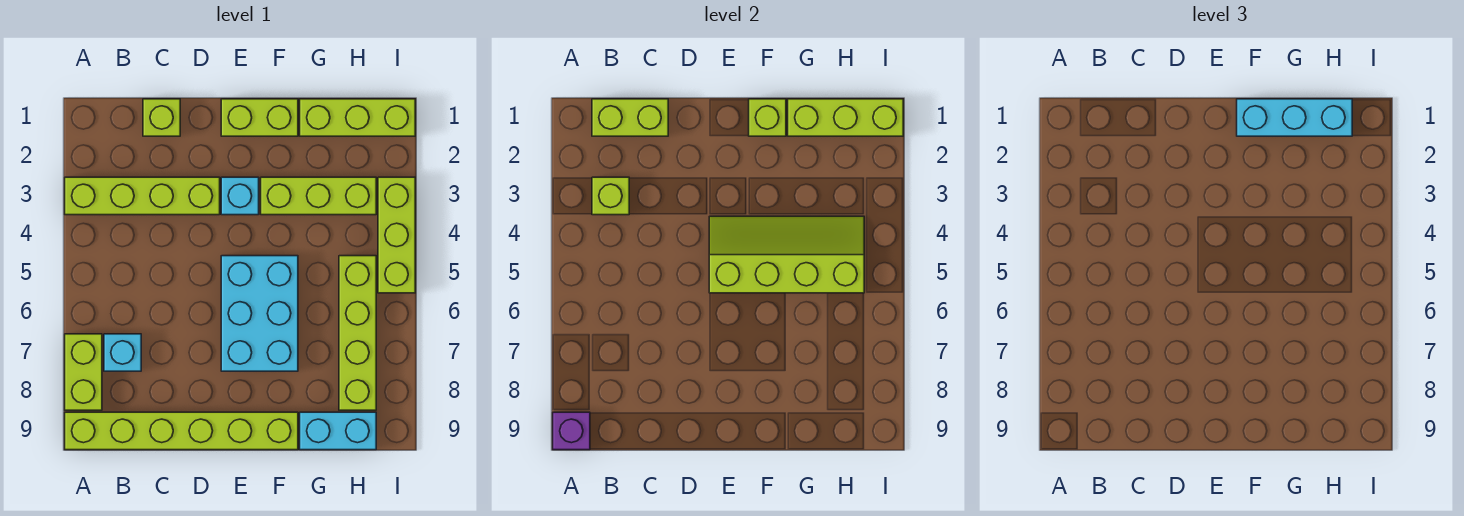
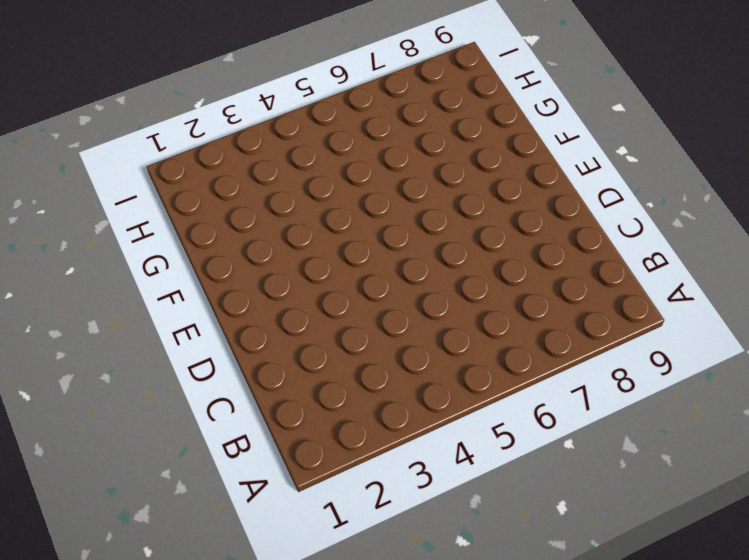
none -> lime brick A3:D3 level 1
none -> lime brick A7:A8 level 1
none -> lime brick A9:F9 level 1

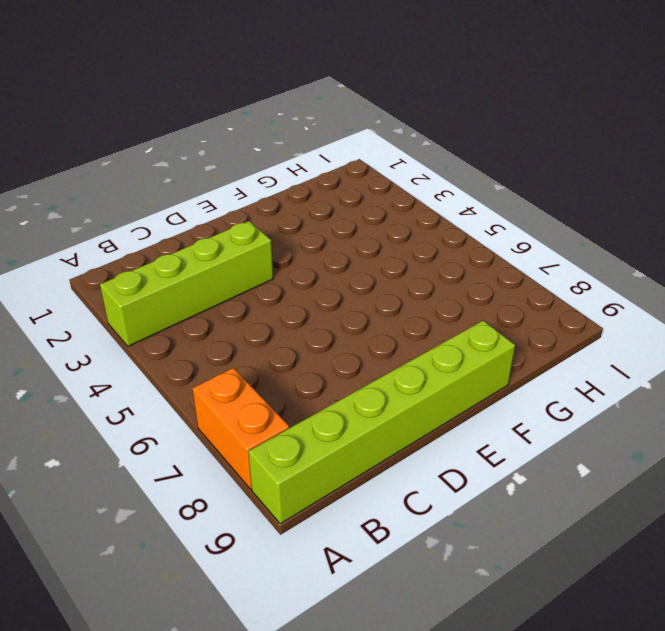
orange brick A7:A8 level 1 -> lime brick A7:A8 level 1
none -> cyan brick B7 level 1
none -> lime brick C1 level 1
none -> lime brick E1:F1 level 1

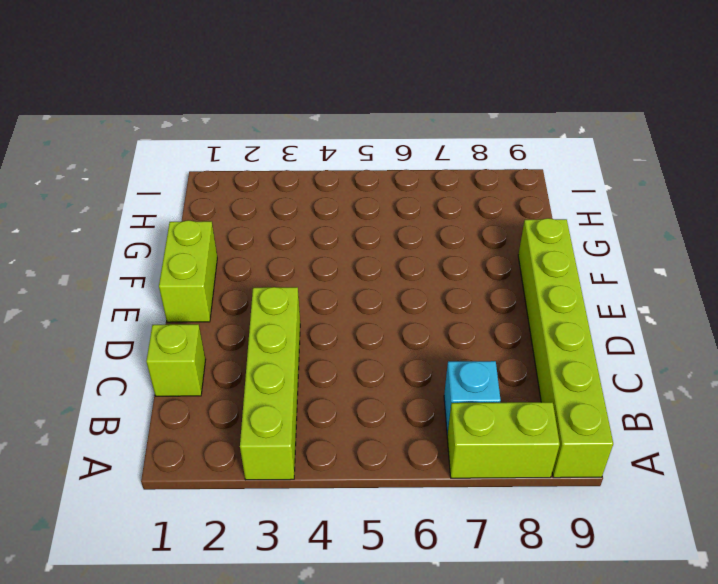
none -> cyan brick E3 level 1
none -> cyan brick E5:F7 level 1
none -> lime brick F3:H3 level 1

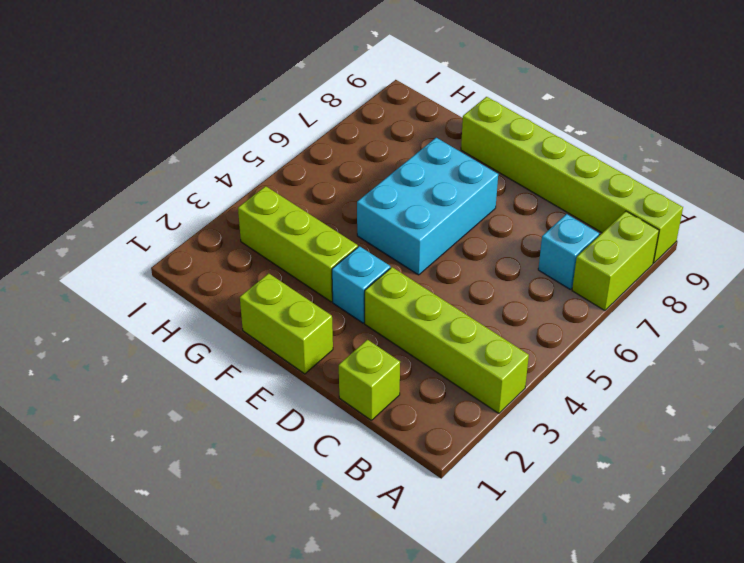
none -> lime brick G1:I1 level 1
none -> cyan brick G9:H9 level 1
none -> lime brick H5:H8 level 1

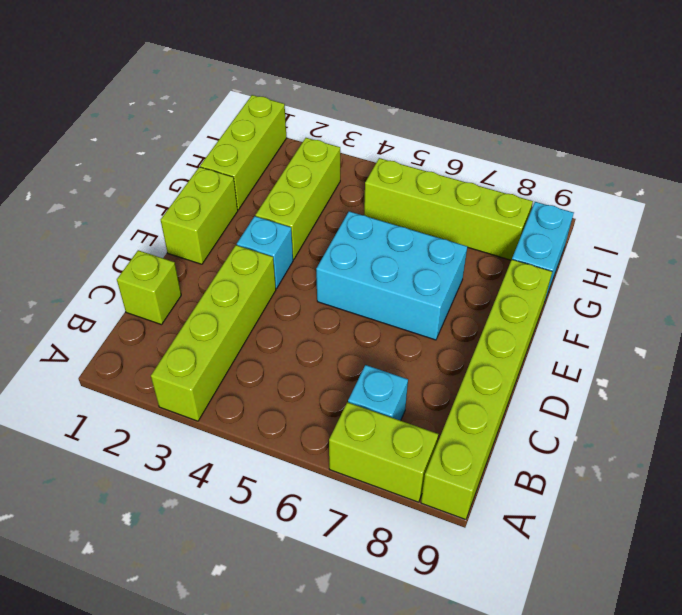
none -> lime brick I3:I5 level 1
none -> purple brick A9 level 2
none -> lime brick B1:C1 level 2

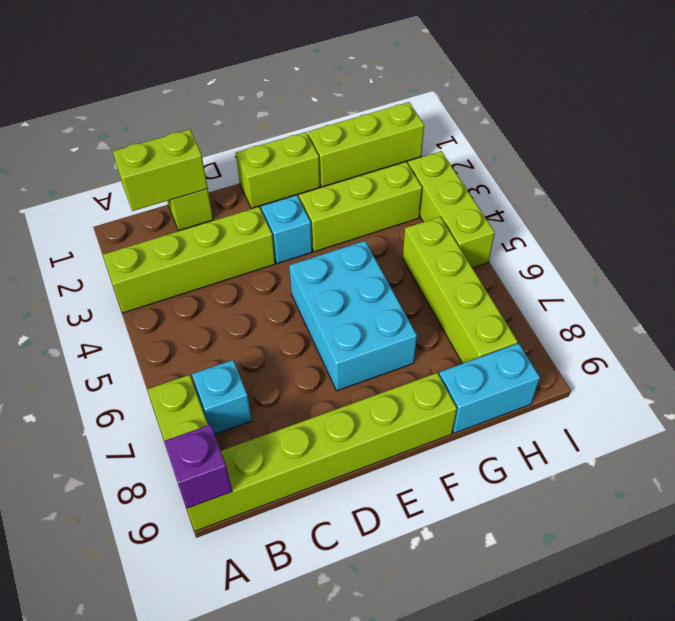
none -> lime brick B3 level 2
none -> lime slope E4:H5 level 2 top 5
none -> lime brick F1 level 2

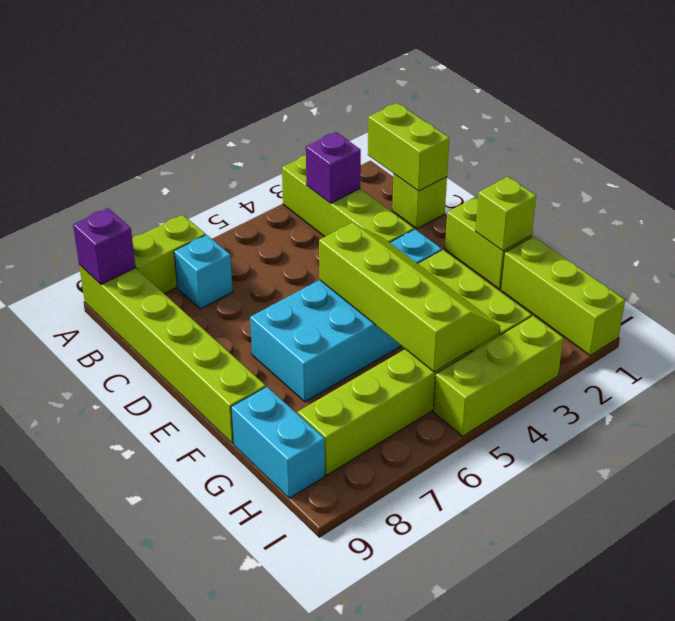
purple brick B3 level 2 -> lime brick B3 level 2
none -> lime brick G1:I1 level 2
none -> cyan brick F1:H1 level 3

